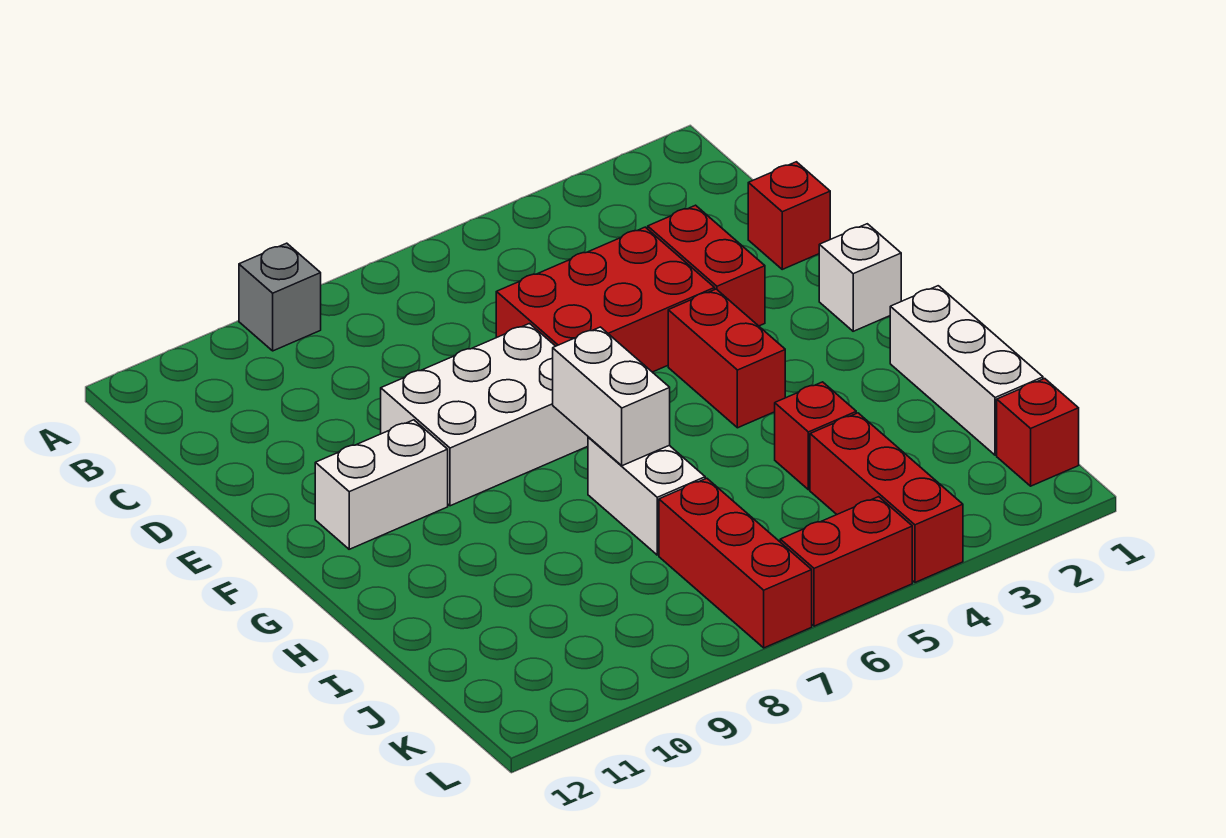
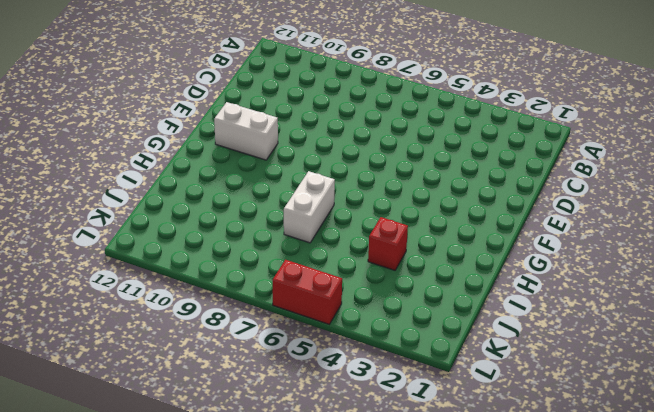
none -> grey brick A9 level 1
none -> red brick D1 level 1
none -> red brick D3:E3 level 1

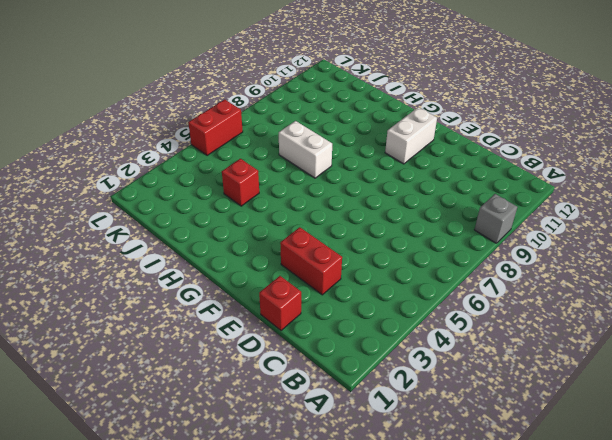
none -> red brick D4:E6 level 1
none -> white brick E7:F9 level 1
none -> white brick F1 level 1

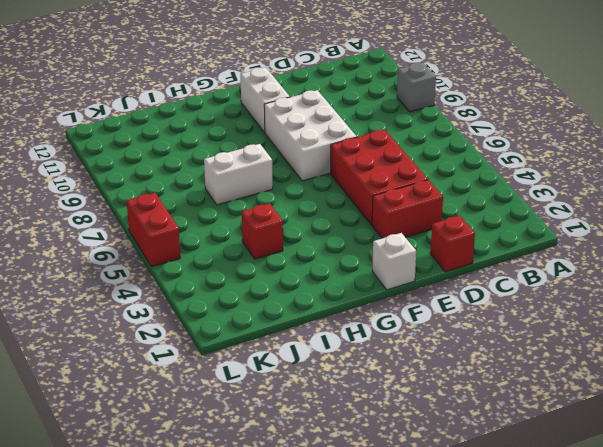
none -> red brick F4:G4 level 1
none -> white brick H1:J1 level 1
none -> red brick J4:L4 level 1

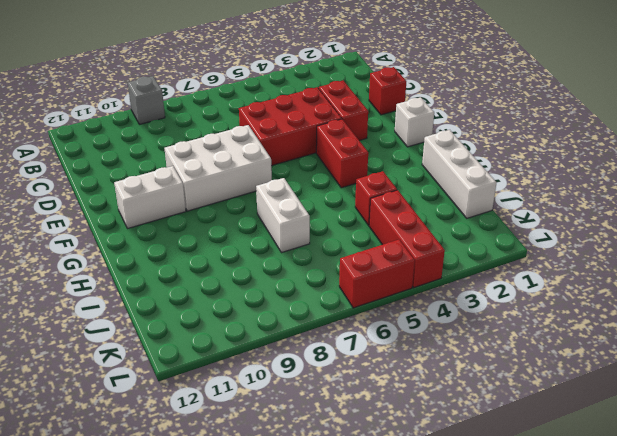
none -> red brick J7:L7 level 1
none -> red brick K1 level 1
none -> white brick G7:H7 level 2

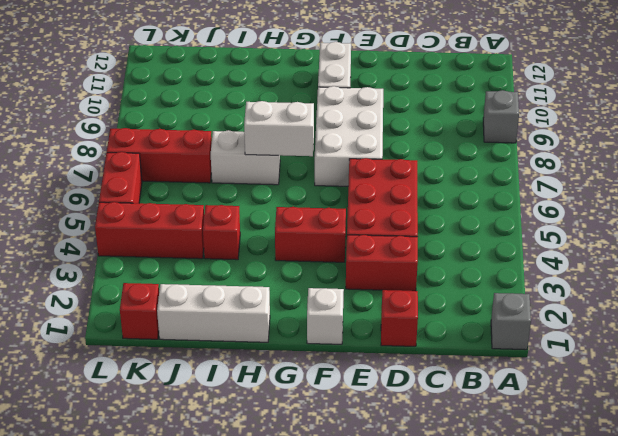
grey brick A1 level 1 -> none

